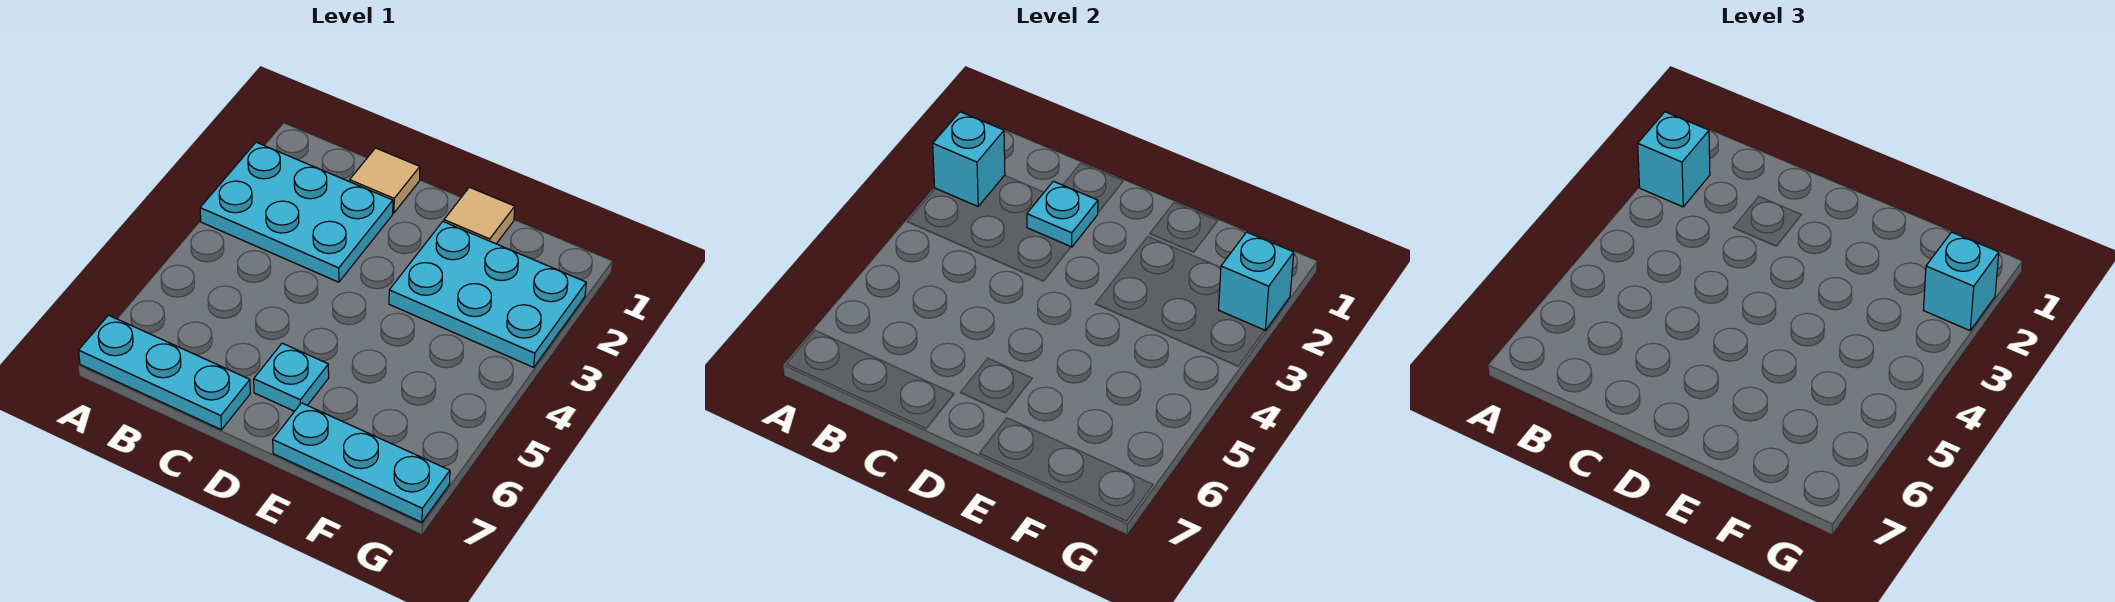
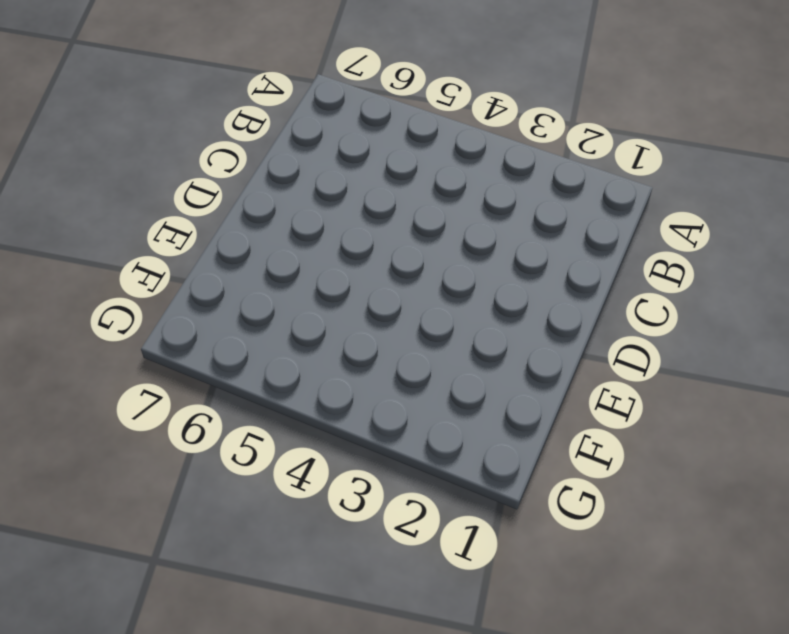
none -> cyan plate A2:C3 level 1
none -> cyan plate A7:C7 level 1
none -> tan tile C1 level 1

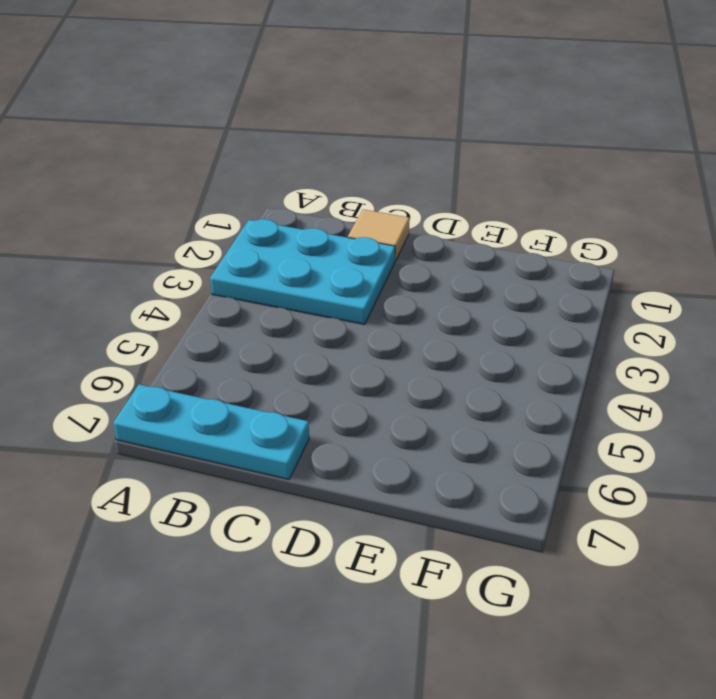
none -> cyan plate D6 level 1
none -> tan tile E1 level 1
none -> cyan plate E2:G3 level 1

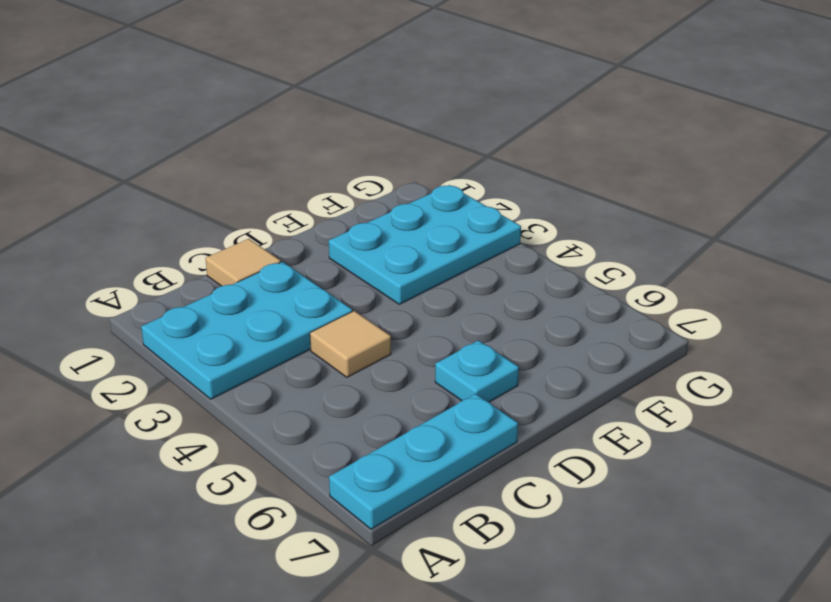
tan tile C4 level 1 -> tan tile E1 level 1
none -> cyan plate E7:G7 level 1
none -> cyan brick A2 level 2
none -> cyan plate C2 level 2

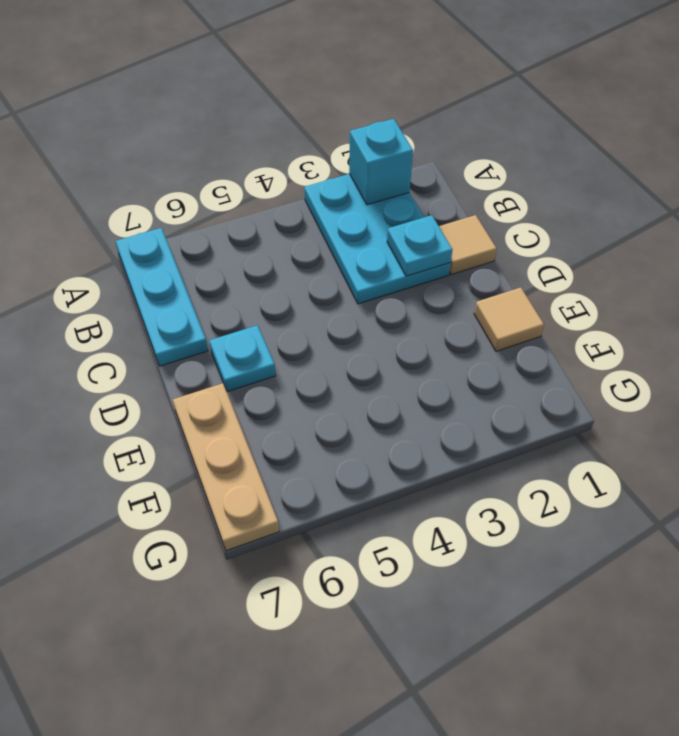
tan plate E7:G7 level 1 -> cyan plate E7:G7 level 1
none -> cyan plate E2:G3 level 1
none -> cyan brick G2 level 2
none -> cyan brick A2 level 3

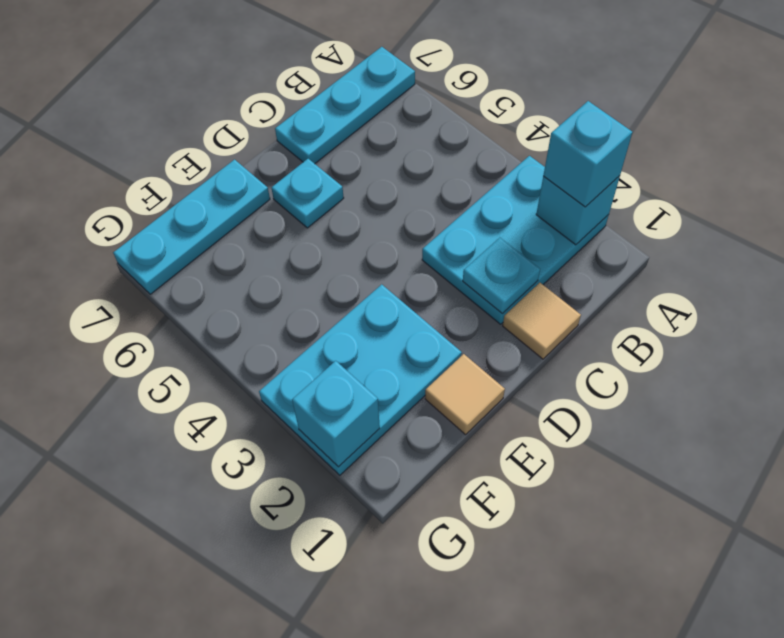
none -> cyan brick G2 level 3

